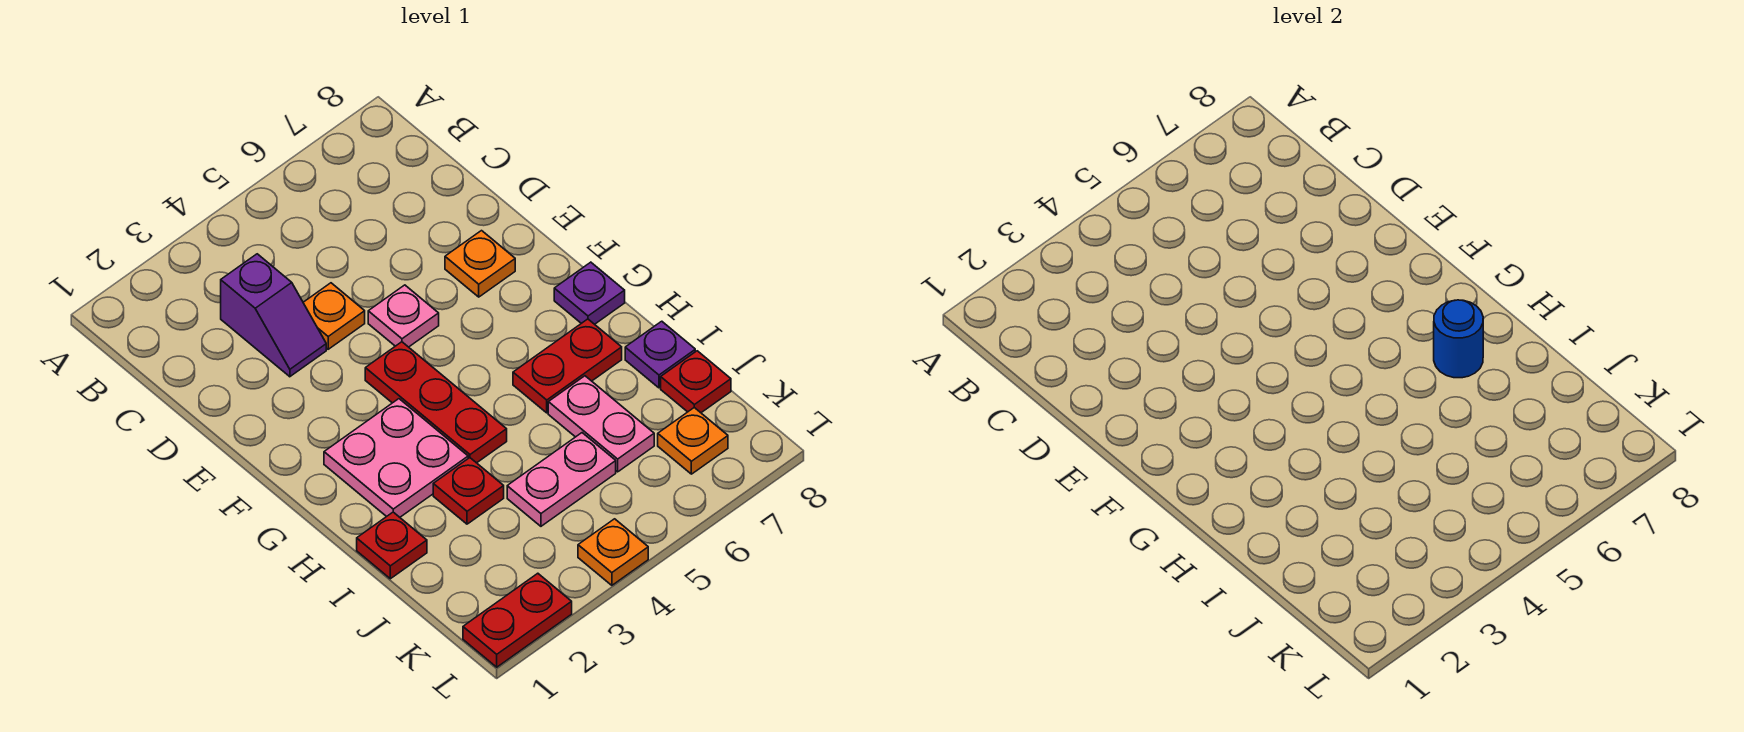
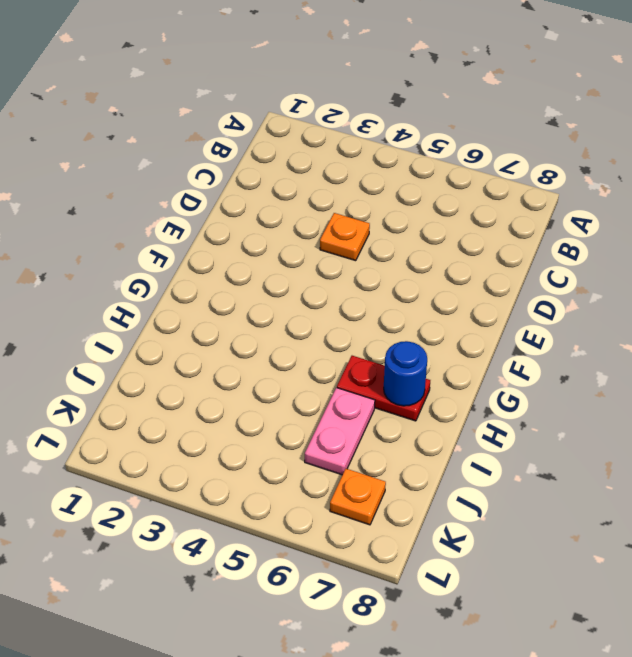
none -> purple slope C3:D3 level 1 top C
none -> pink plate E5 level 1
none -> orange plate E7 level 1

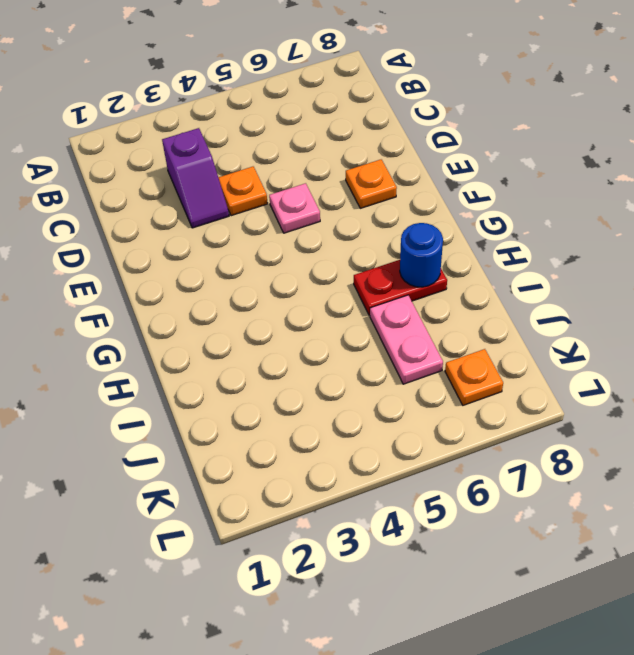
none -> red plate F4:H4 level 1
none -> pink plate G2:H3 level 1
none -> purple plate G8 level 1

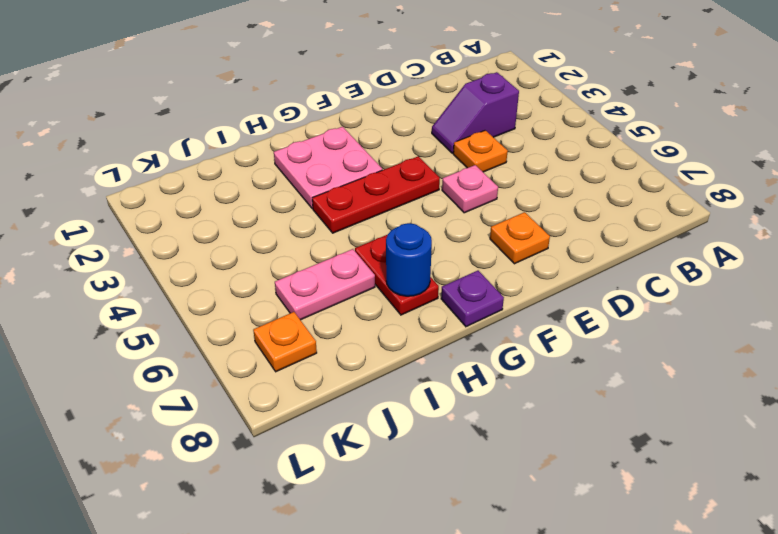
none -> red plate I1 level 1
none -> red plate I3 level 1
none -> purple plate I8 level 1

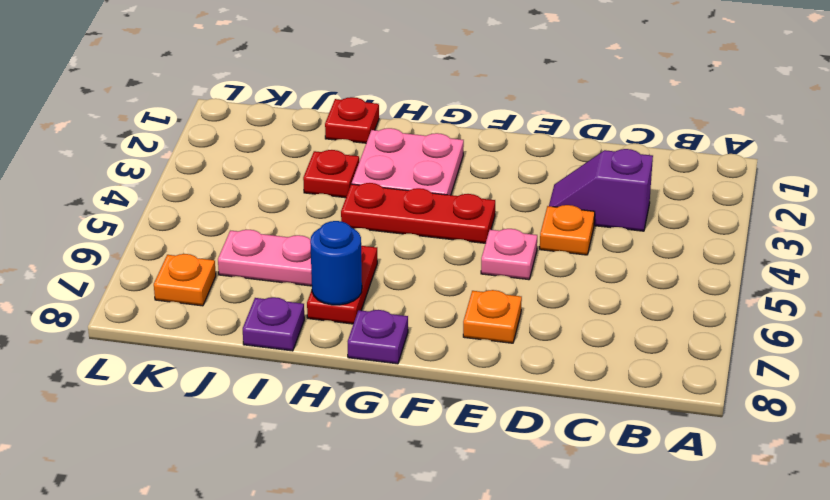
none -> pink plate J4:J5 level 1
none -> red plate J8 level 1
none -> red plate L1:L2 level 1

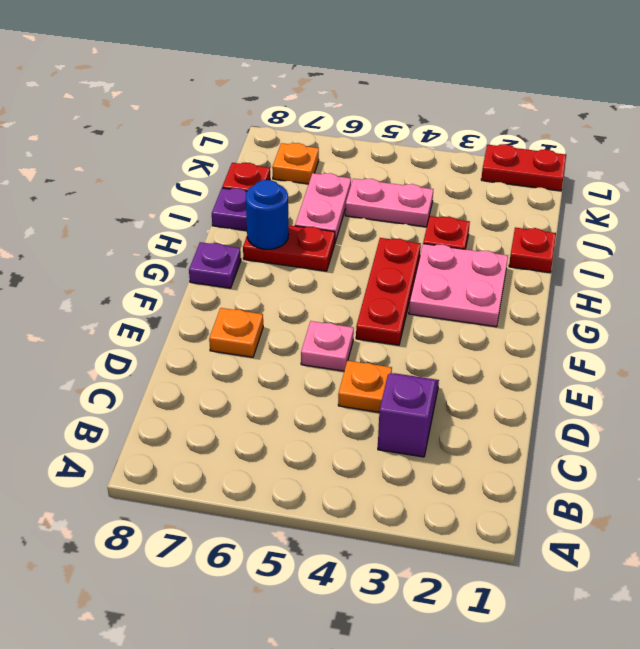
none -> orange plate L4 level 1

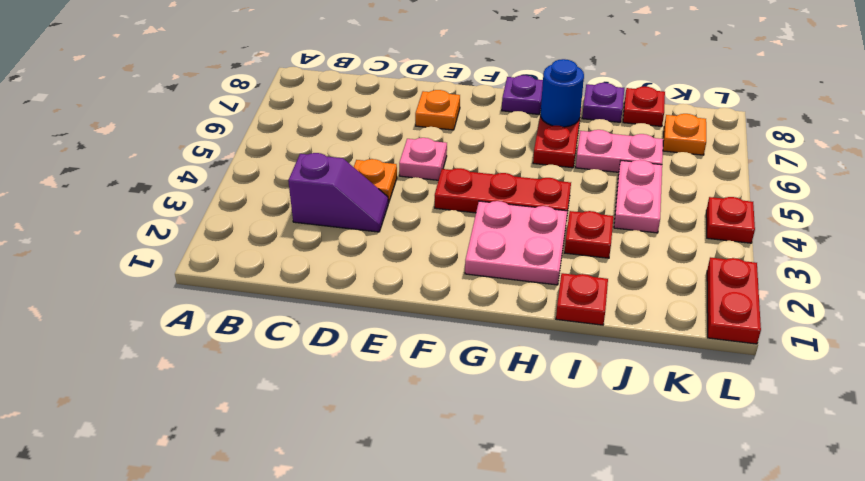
red plate L4 level 1 -> orange plate L4 level 1

